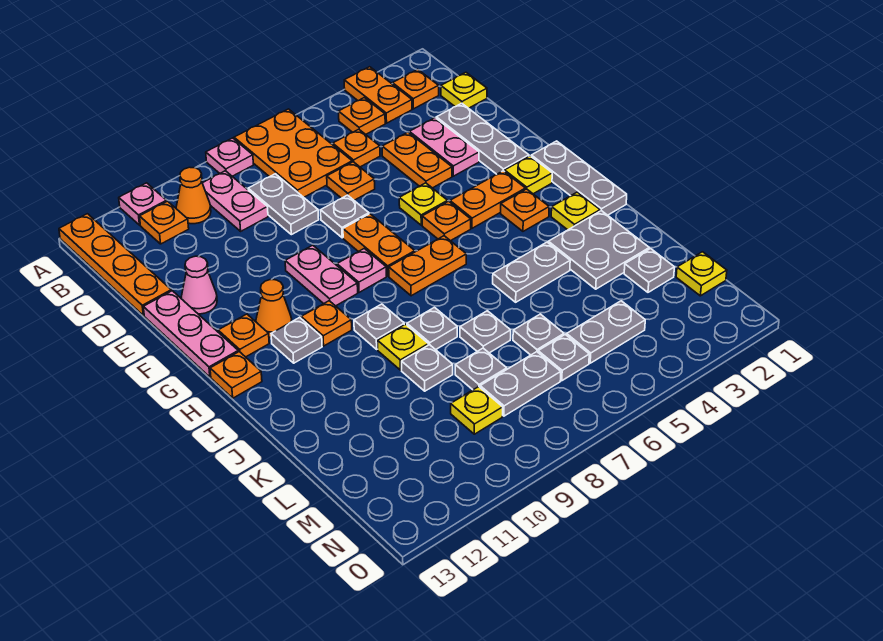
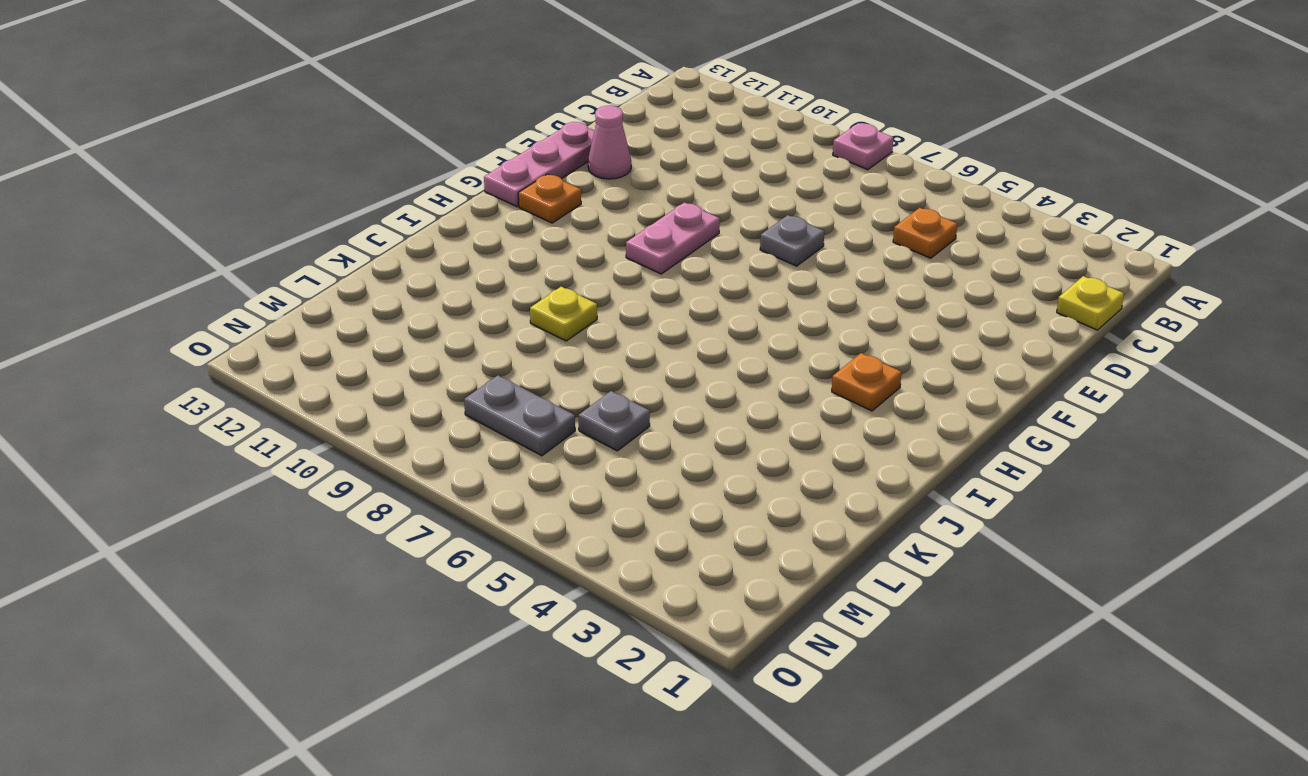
none -> orange plate A3:B3 level 1
none -> orange plate A6:C7 level 1
none -> pink plate A11 level 1
none -> orange plate A13:D13 level 1

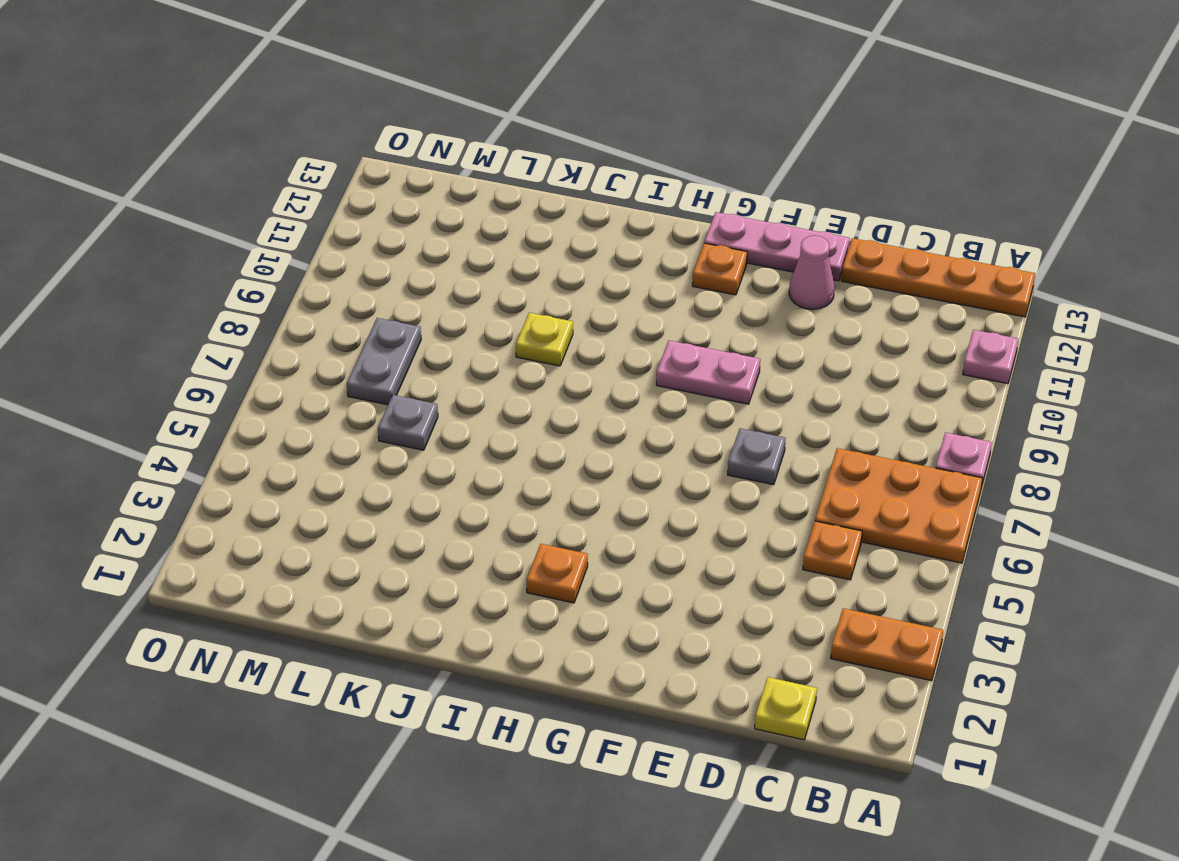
none -> orange plate B2 level 1
none -> orange plate B4 level 1
none -> pink plate B9:C9 level 1
none -> orange cone B10 level 1

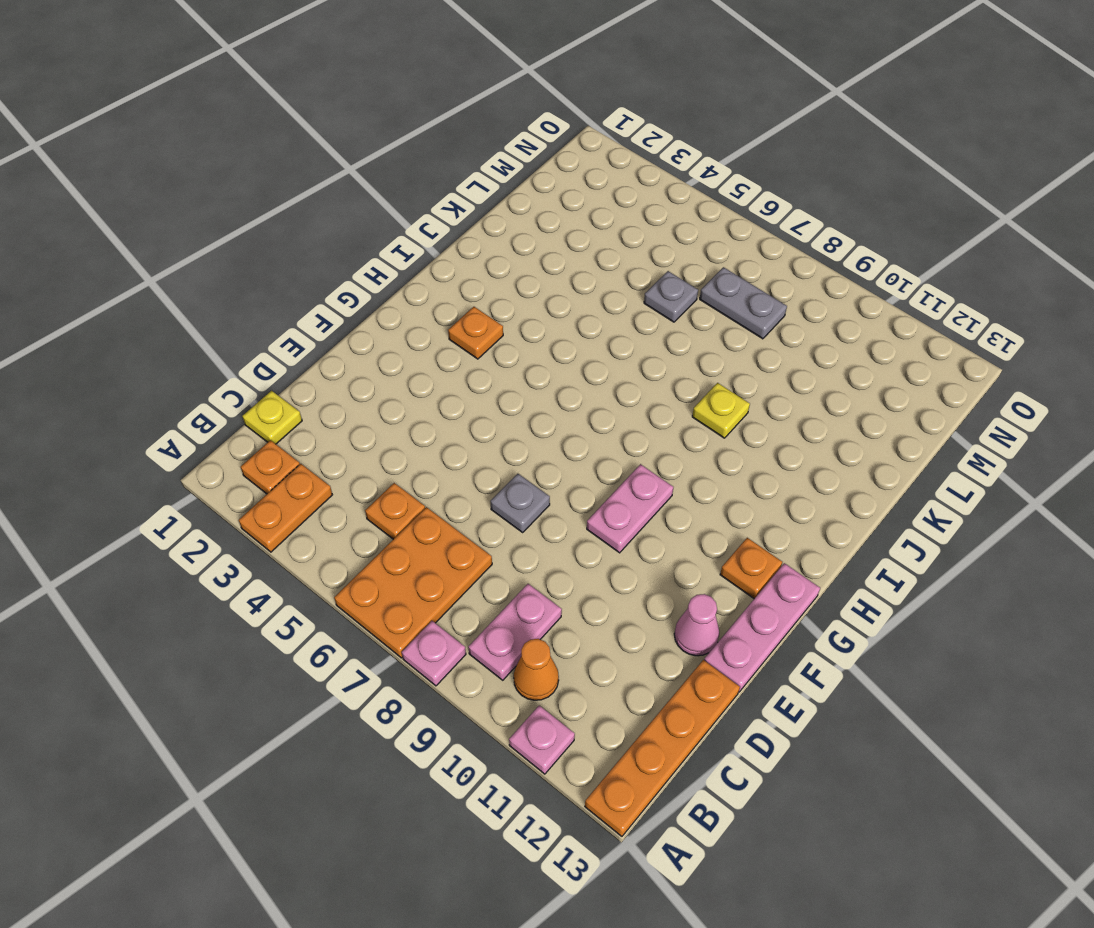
none -> orange plate B4 level 1
none -> orange plate B11 level 1
none -> grey plate C8:D8 level 1
none -> grey plate D2:F2 level 1

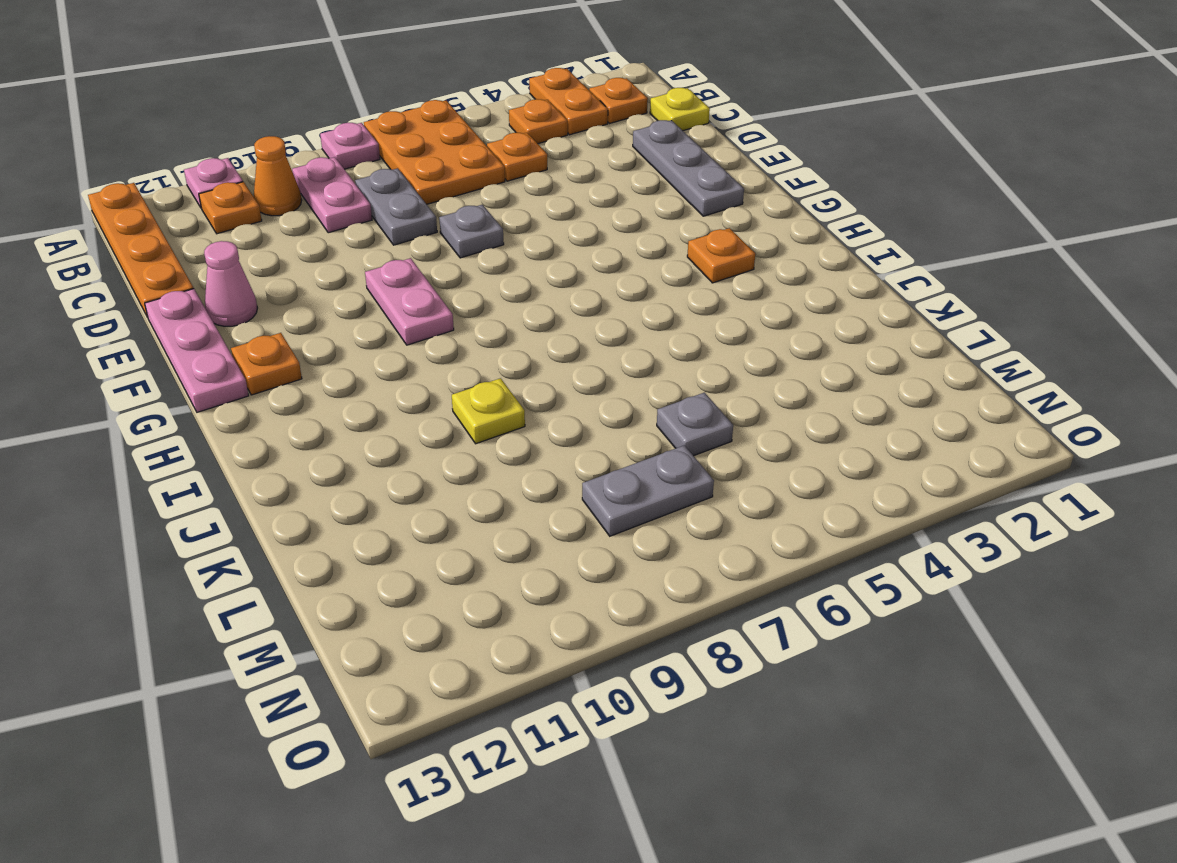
none -> pink plate D3:E3 level 1
none -> orange plate D4:E4 level 1
none -> orange plate D6 level 1
none -> yellow plate F5 level 1

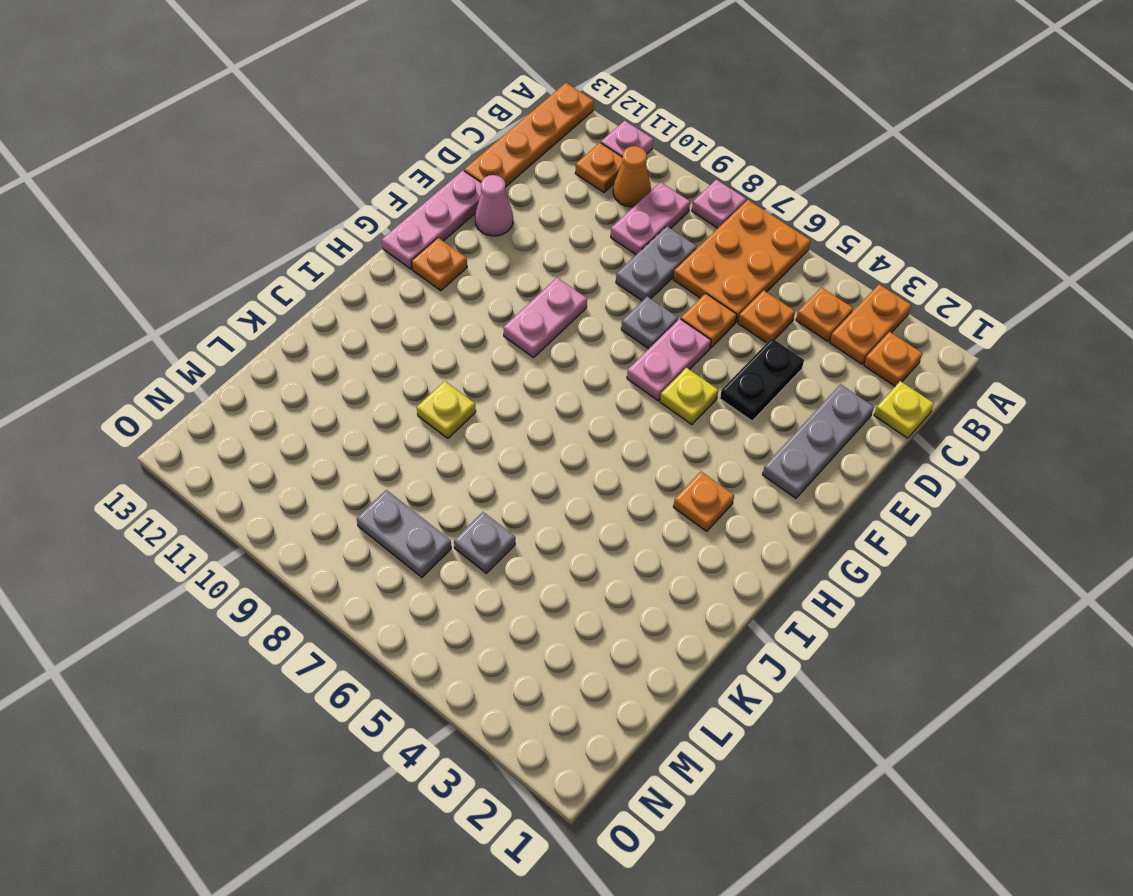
black plate D4:E4 level 1 -> orange plate D4:E4 level 1
pink plate E6:F6 level 1 -> pink plate D3:E3 level 1
none -> orange plate F7:G7 level 1
none -> grey plate G1:I1 level 1
none -> yellow plate G2 level 1
none -> orange plate G3:G4 level 1

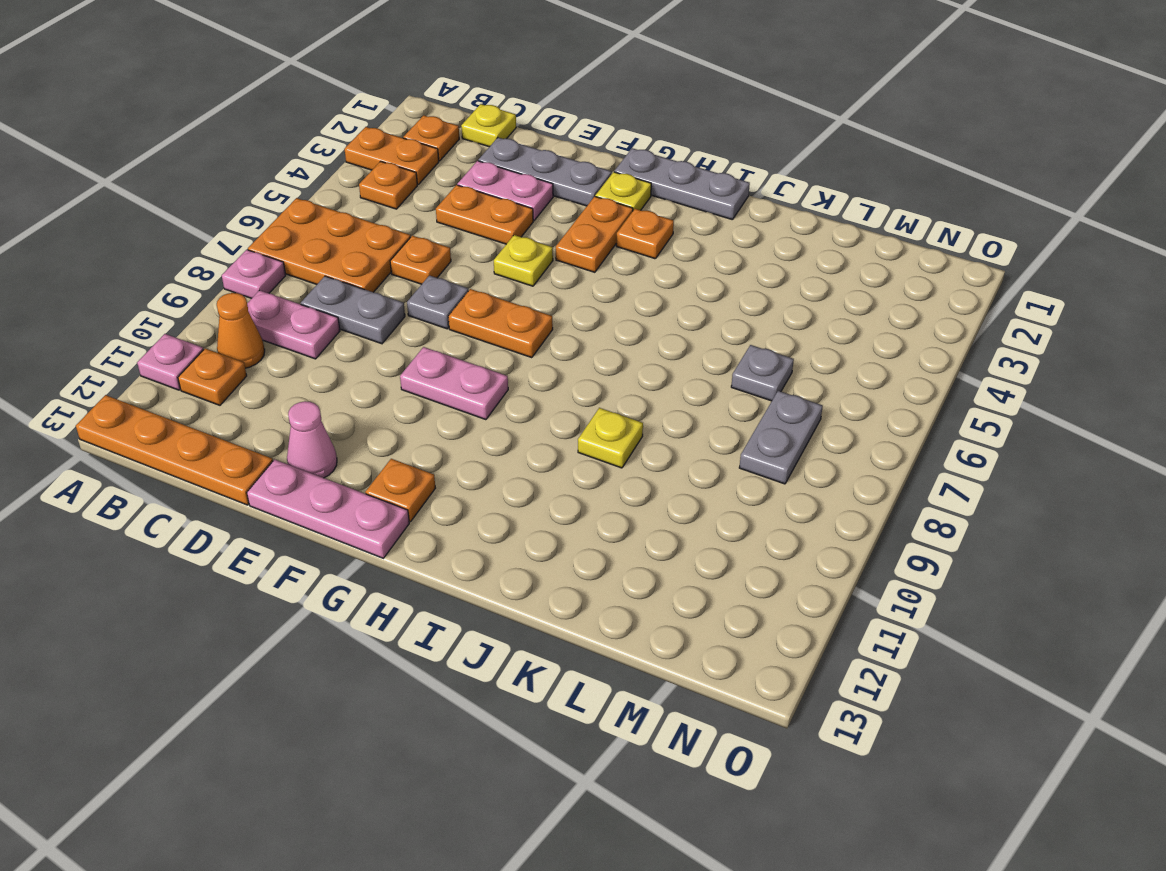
none -> orange plate C5 level 1
none -> orange plate G5 level 1
none -> pink plate G8 level 1
none -> orange cone G11 level 1

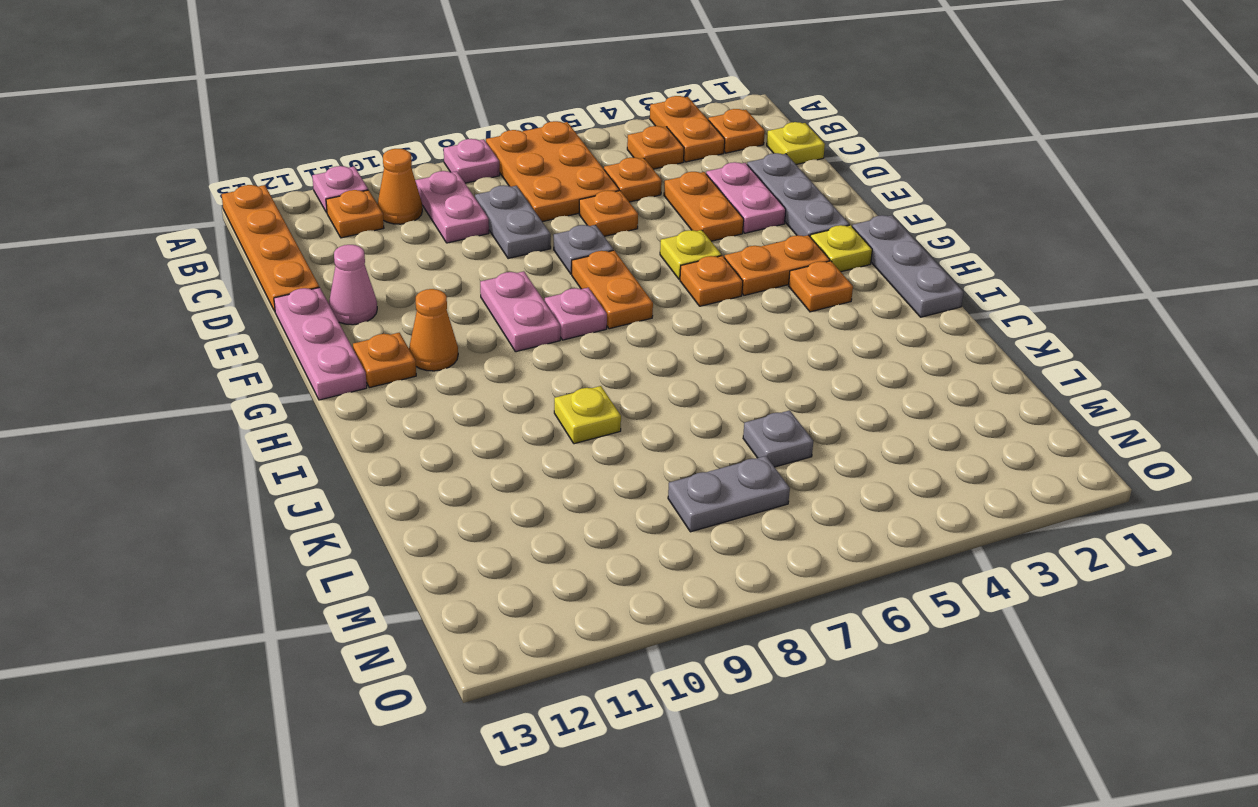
none -> orange plate H6:H7 level 1
none -> orange plate H10 level 1
none -> grey plate H11 level 1
none -> orange plate H13 level 1

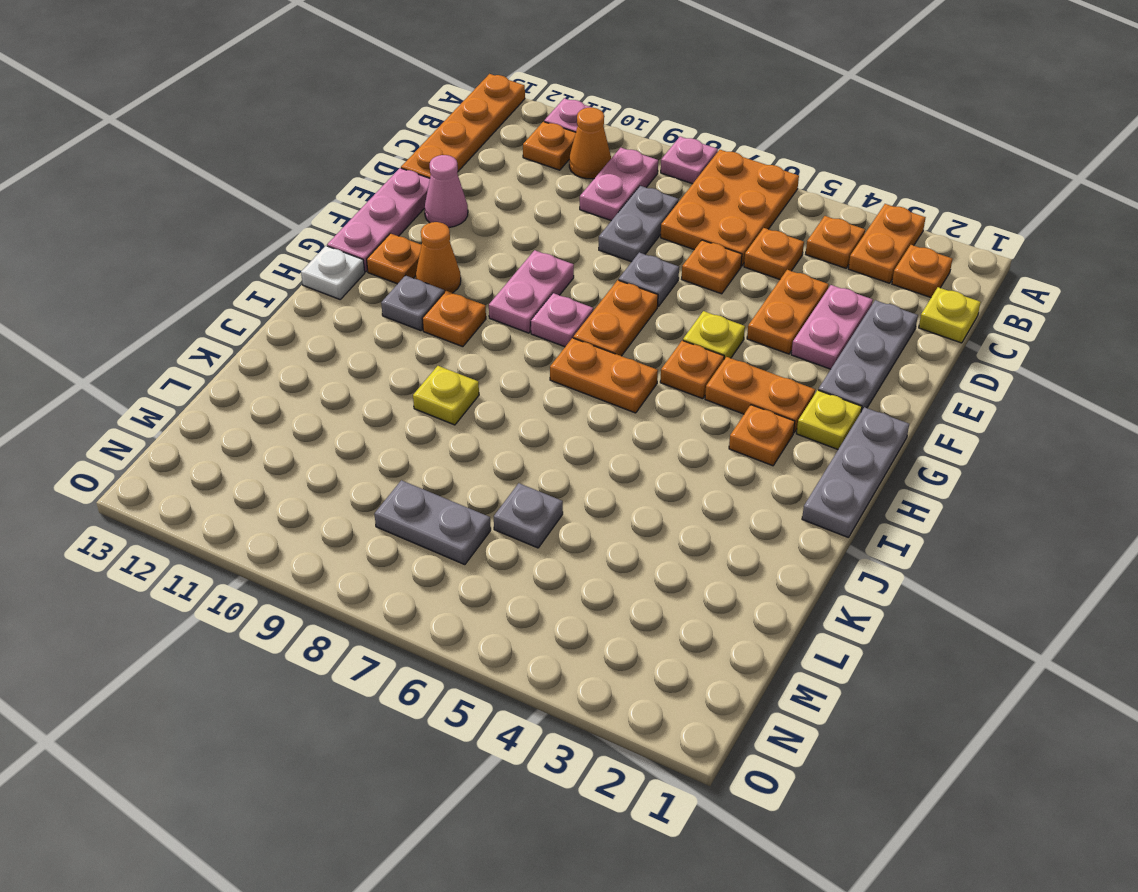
white plate H13 level 1 -> orange plate H13 level 1
none -> yellow plate I2 level 1
none -> grey plate I9 level 1
none -> grey plate J2:K3 level 1
none -> grey plate J4:J5 level 1

